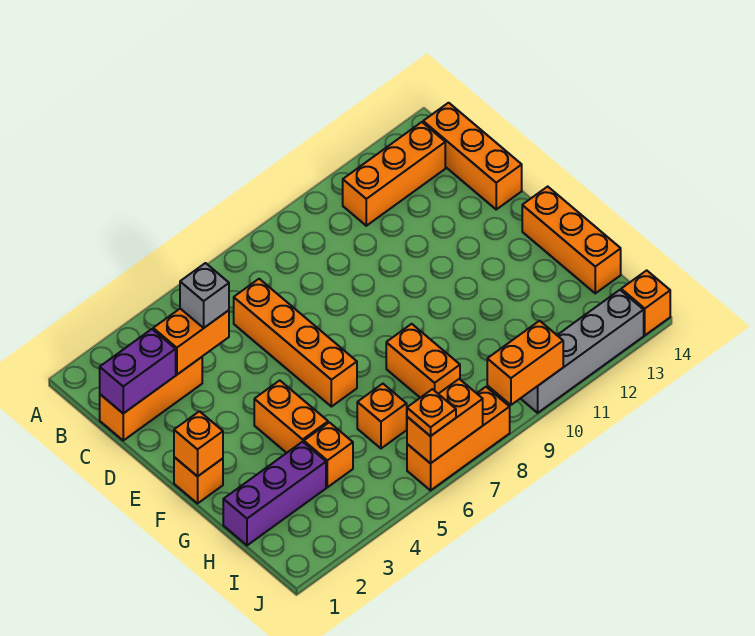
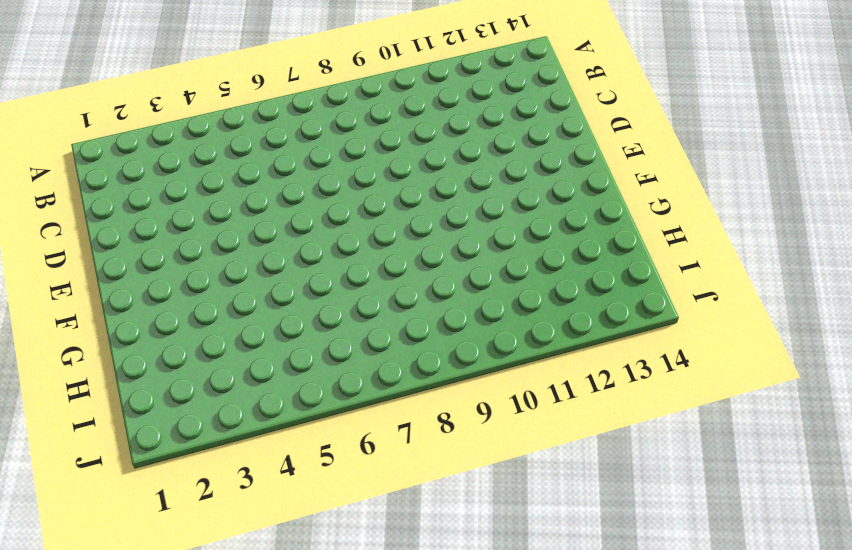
none -> orange brick B11:B13 level 1
none -> orange brick B14:D14 level 1
none -> orange brick C1:C3 level 1

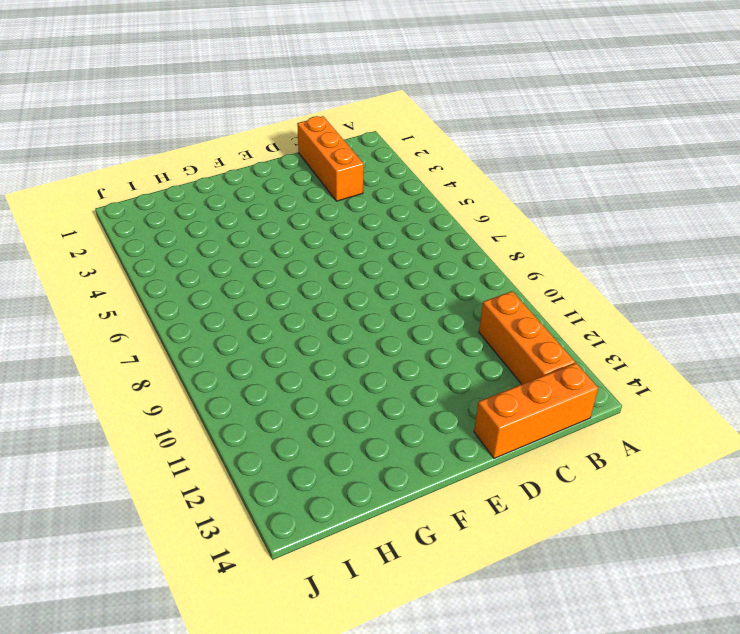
none -> orange brick C6:F6 level 1
none -> orange brick F1 level 1
none -> orange brick F4:G4 level 1

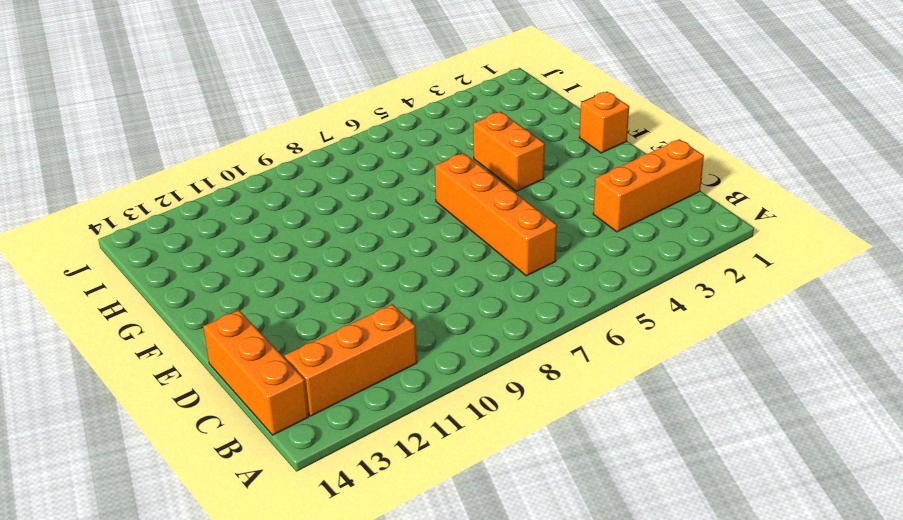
none -> orange brick F14:H14 level 1
none -> orange brick G8:H8 level 1
none -> purple brick H1:H3 level 1

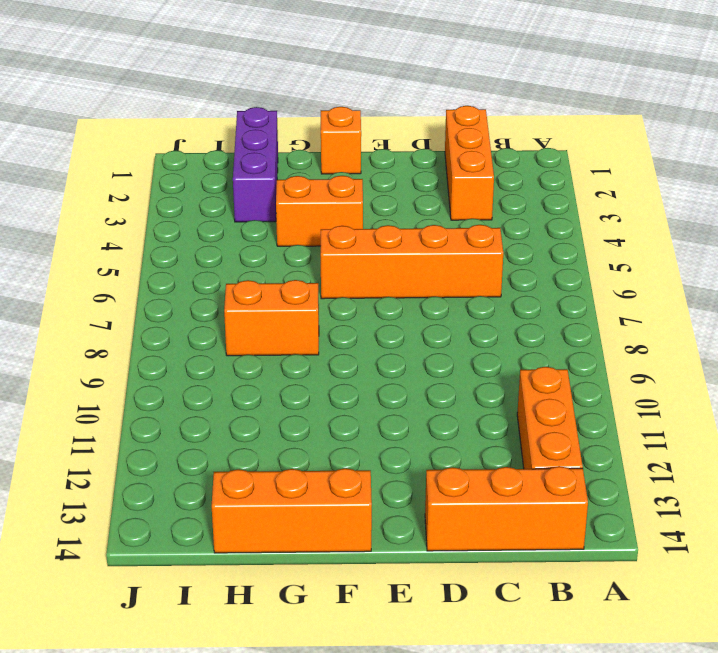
none -> orange brick H4 level 1
none -> orange brick H6 level 1
none -> orange brick J6:J8 level 1

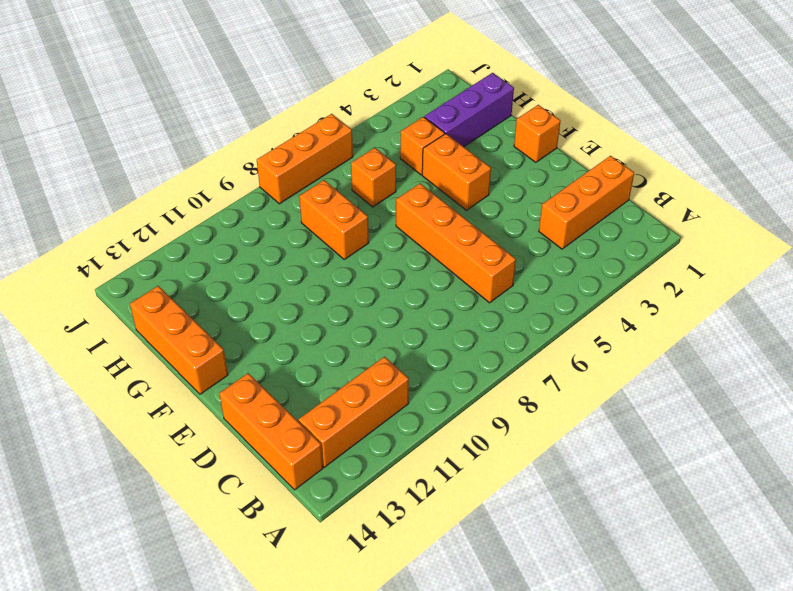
none -> grey brick J10:J13 level 1
none -> orange brick J14 level 1
none -> purple brick C1:C2 level 2

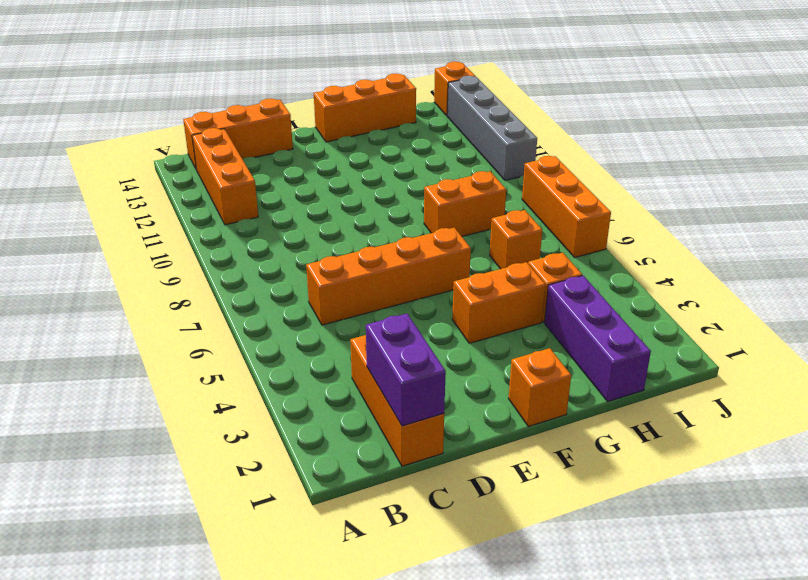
none -> orange brick C3:C4 level 2
none -> orange brick F1 level 2
none -> orange brick J6:J7 level 2

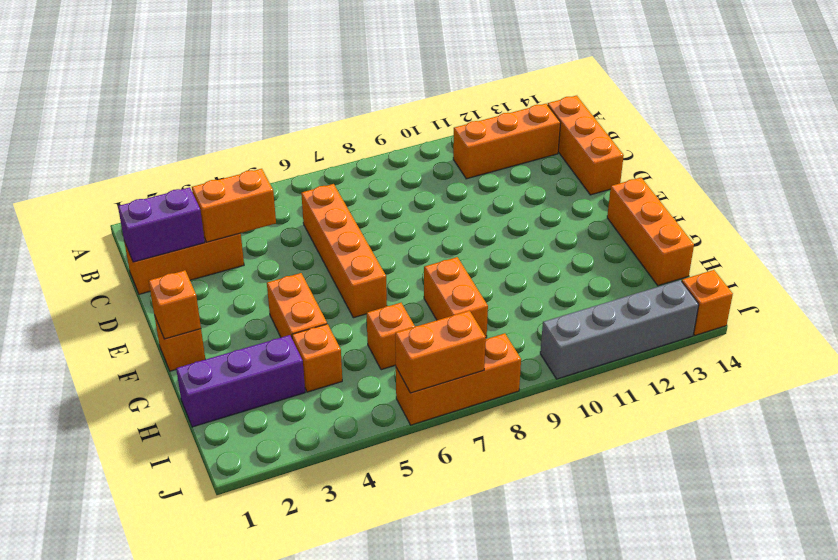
none -> orange brick J9:J10 level 2
none -> grey brick C4 level 3
none -> orange plate J6 level 3

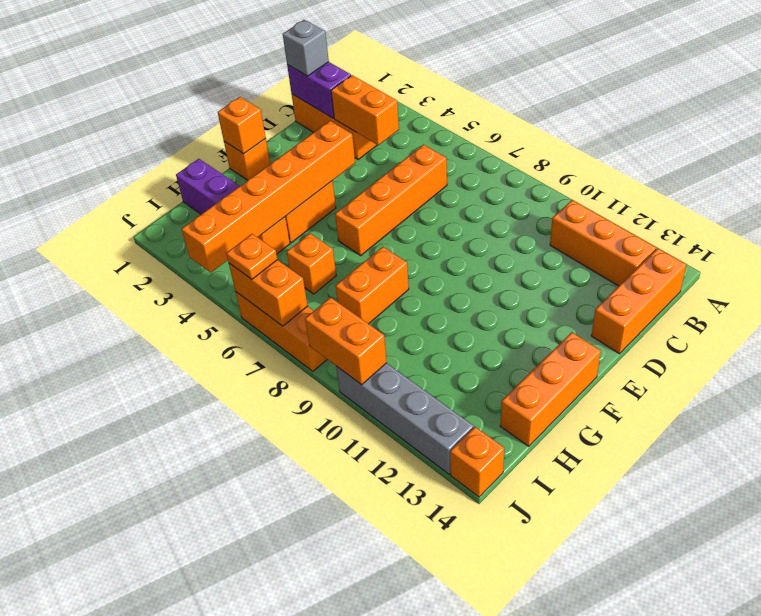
grey brick C1 level 3 -> grey brick C4 level 3
orange brick E4:J4 level 2 -> none

